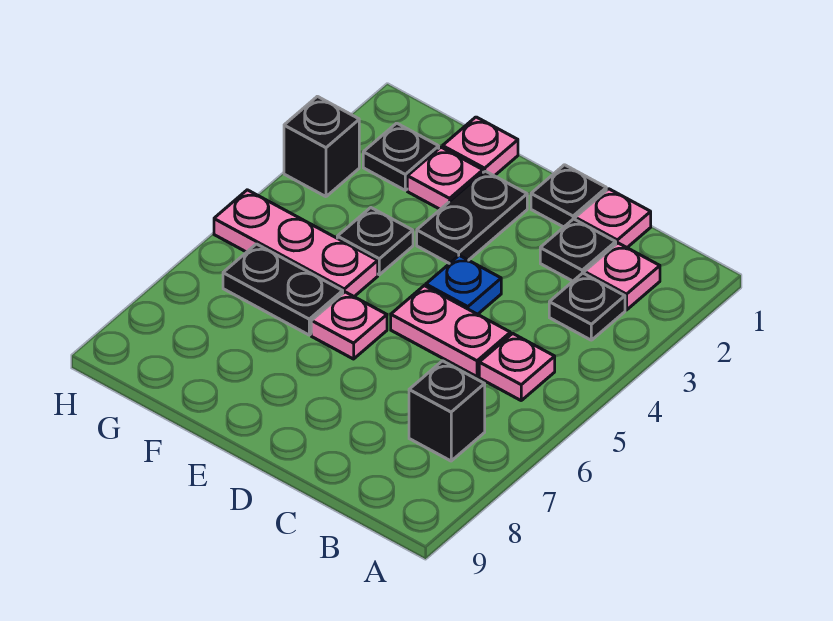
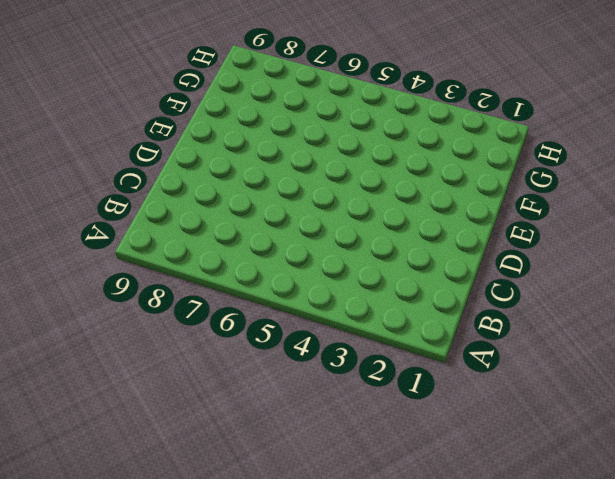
none -> pink plate B2 level 1
none -> black plate B3 level 1
none -> pink plate B5 level 1

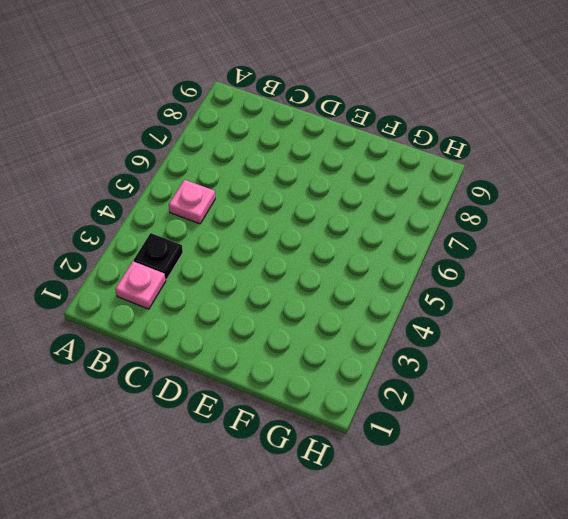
none -> black brick B7 level 1
none -> pink plate C1 level 1
none -> black plate C2 level 1

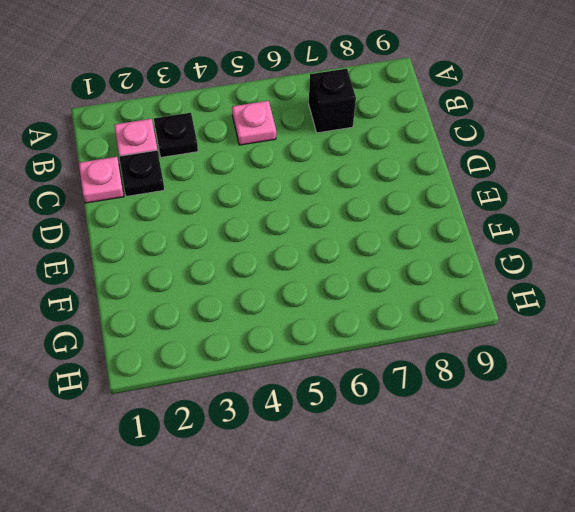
none -> pink plate C5:D5 level 1
none -> black plate D1 level 1
none -> blue plate D4 level 1

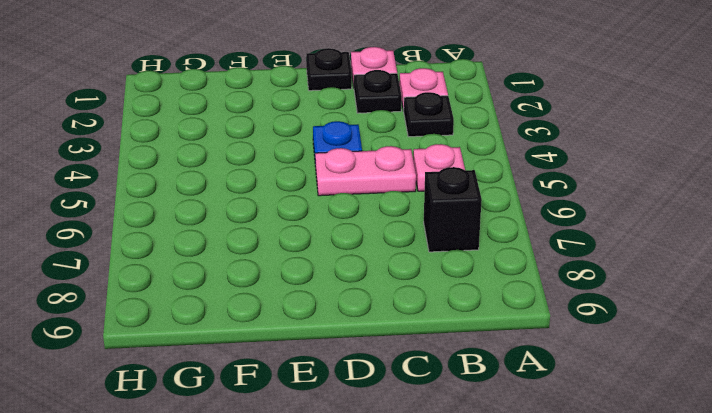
none -> black plate E2:E3 level 1
none -> pink plate E6 level 1
none -> pink plate F1 level 1

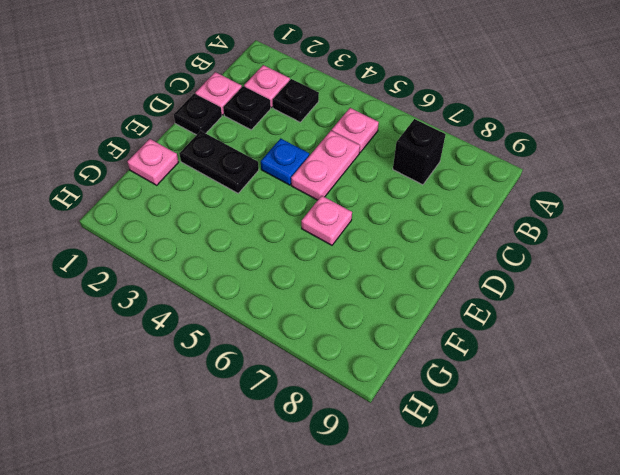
none -> pink plate F2 level 1
none -> black plate F4 level 1
none -> pink plate F5:H5 level 1

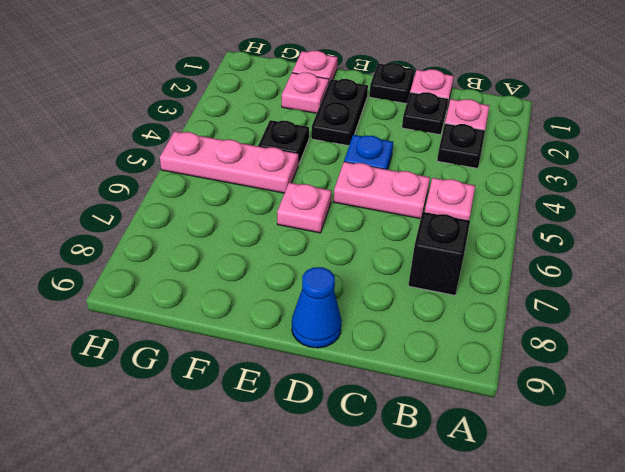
blue cone D9 level 1 -> none
none -> black plate F6:G6 level 1
none -> black plate G2 level 1
none -> black brick H3 level 1

